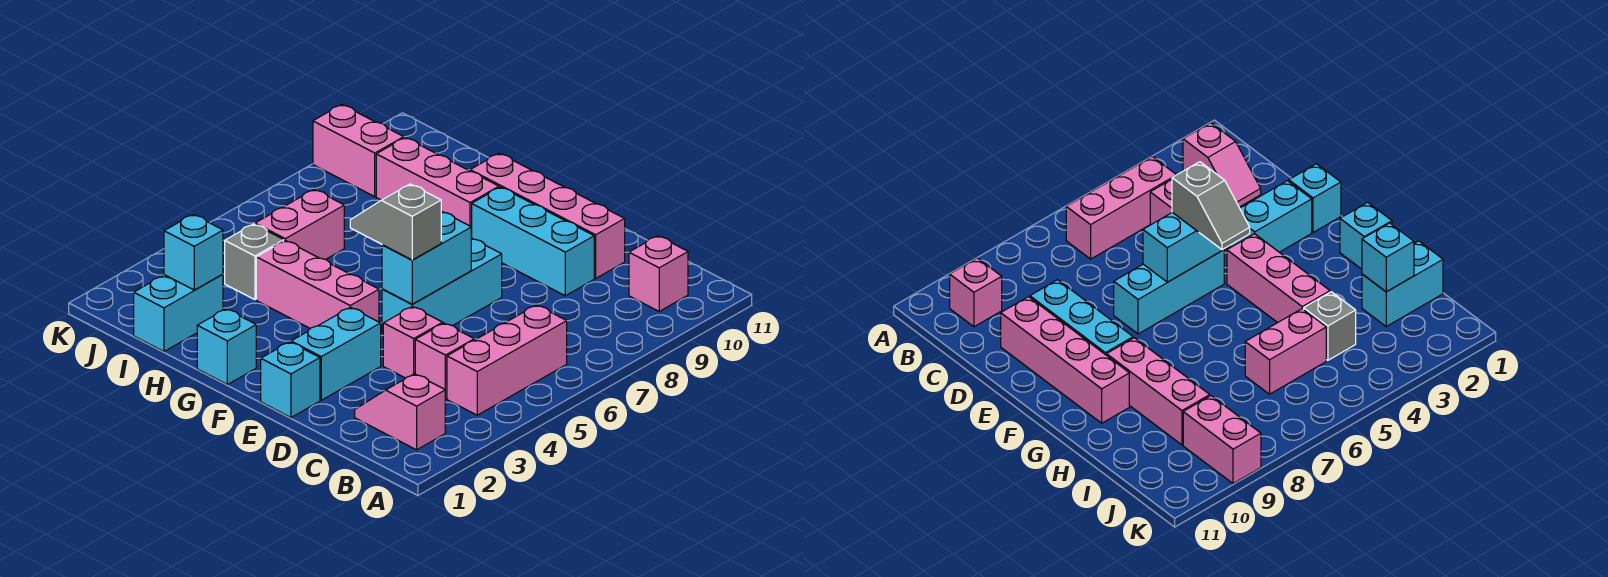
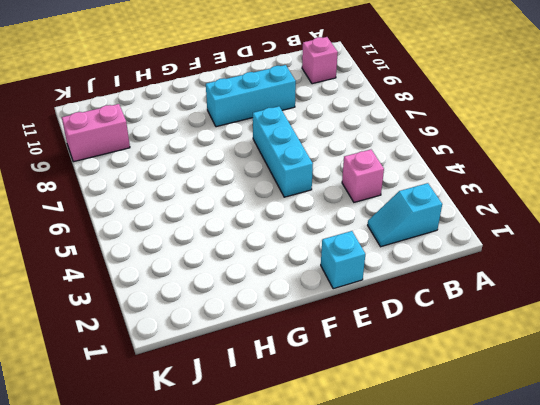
cyan slope B2:C2 level 1 top B -> pink slope B2:C2 level 1 top B
none -> pink brick B4:B6 level 1
none -> pink brick D4 level 1
none -> pink brick D10:G10 level 1

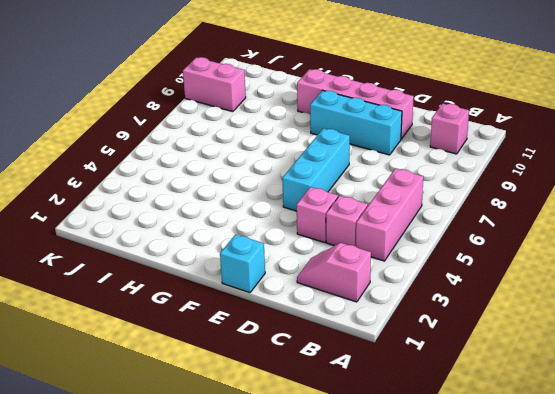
none -> cyan brick E2:E3 level 1
none -> pink brick F4:H4 level 1
none -> cyan brick G1 level 1

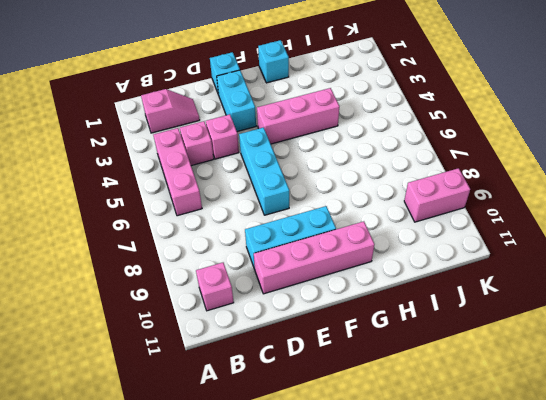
none -> pink brick G9:I9 level 1
none -> cyan brick I1:I2 level 1
none -> grey brick I4 level 1

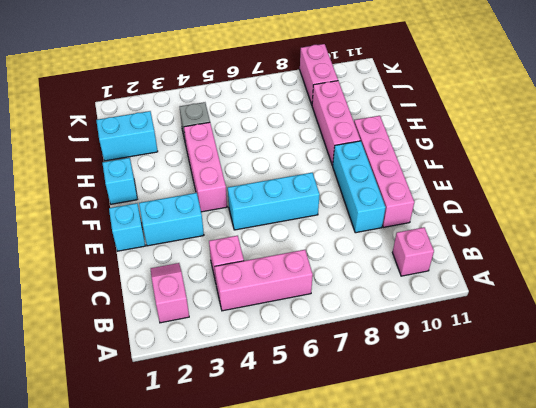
none -> pink brick D4 level 1
none -> pink brick I5:I6 level 1
none -> cyan brick E5:E6 level 2

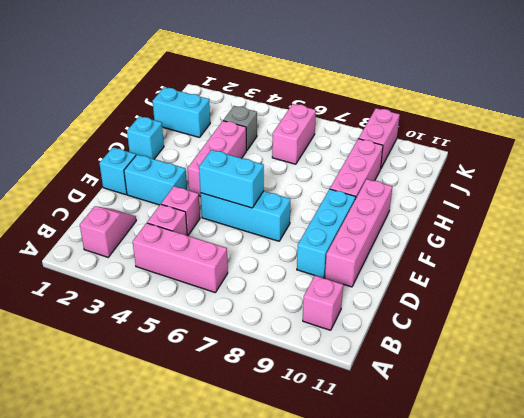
pink brick I6:J6 level 1 -> pink brick I5:I6 level 1
none -> cyan brick I2 level 2
none -> grey slope E5:F5 level 3 top E

